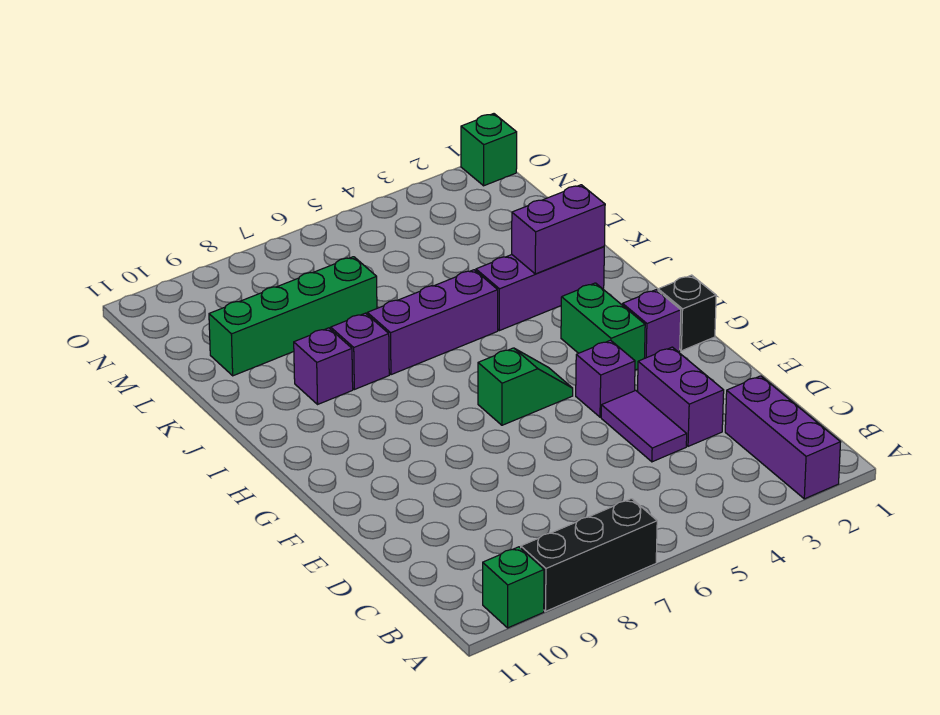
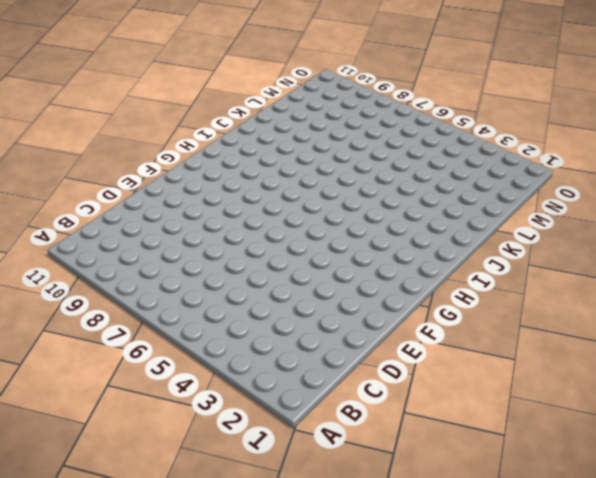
none -> purple brick A2:C2 level 1
none -> black brick A7:A9 level 1
none -> green brick A10 level 1

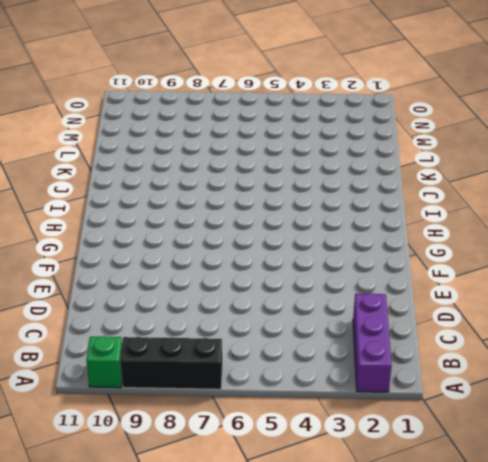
none -> purple brick D3:E3 level 1
none -> purple tile D4:E4 level 1
none -> purple brick F4 level 1

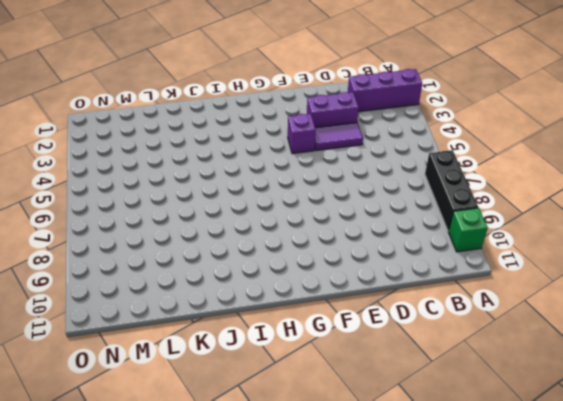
none -> black brick G1 level 1
none -> purple brick G2 level 1
none -> green brick G3:H3 level 1

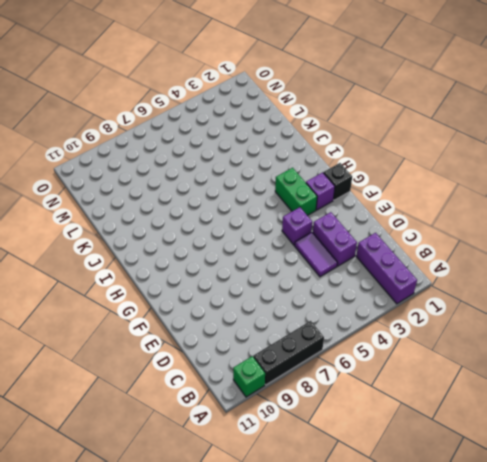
none -> green slope G5:G6 level 1 top 6
none -> purple brick J2:J4 level 1
none -> purple brick J5:J7 level 1

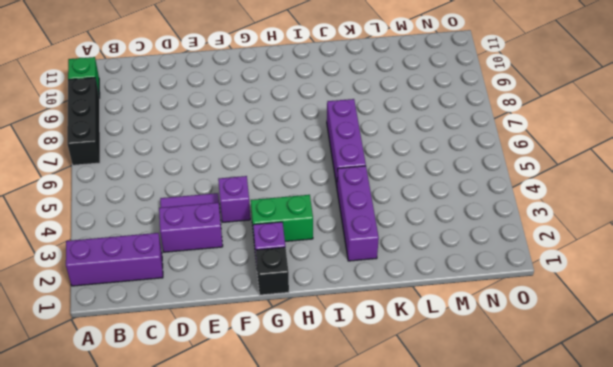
none -> green slope G5:G6 level 1 top 6
none -> purple brick J8 level 1
none -> purple brick J9 level 1

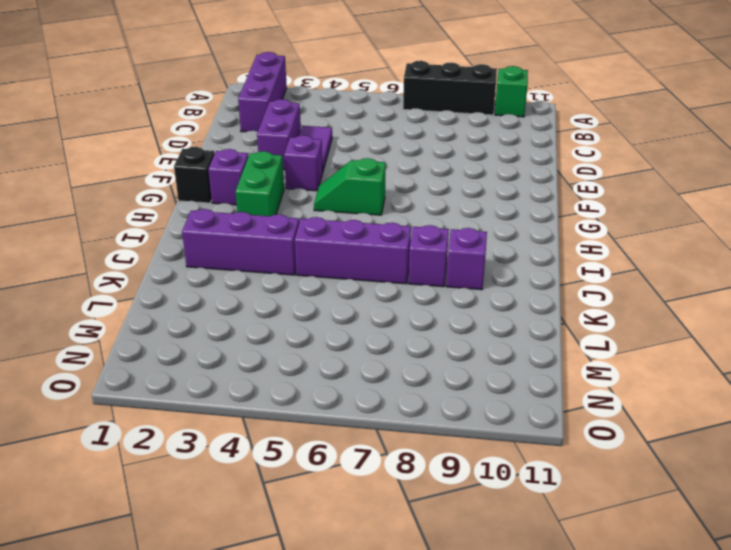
none -> green brick L7:L10 level 1
none -> green brick O1 level 1
none -> purple brick J2:J3 level 2

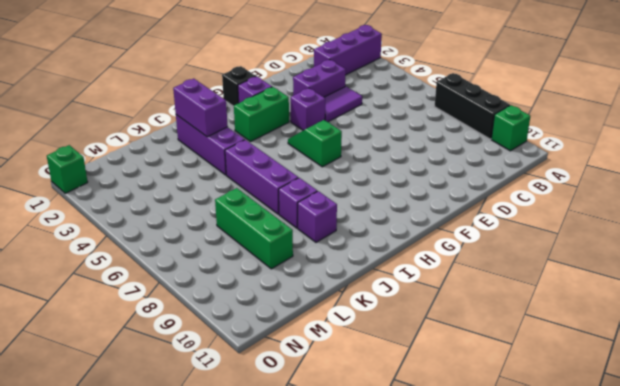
green brick L7:L9 level 1 -> green brick L7:L10 level 1

